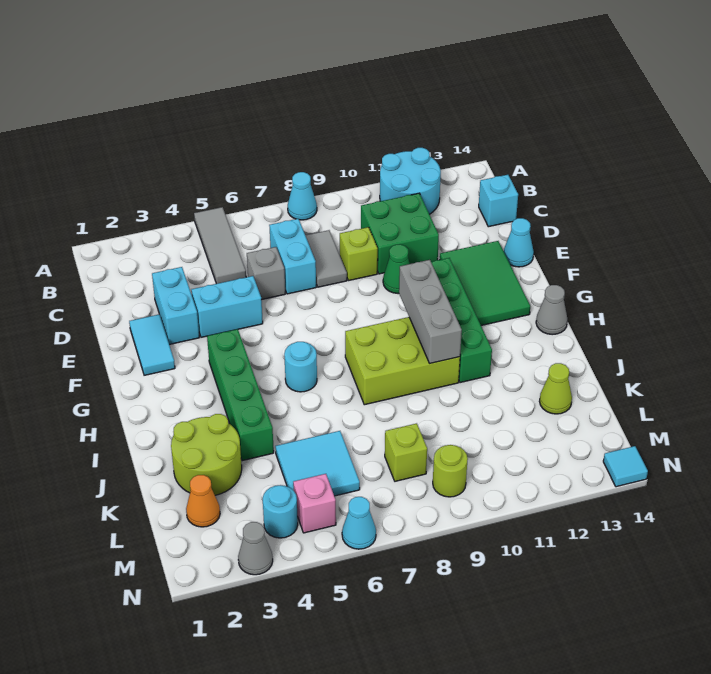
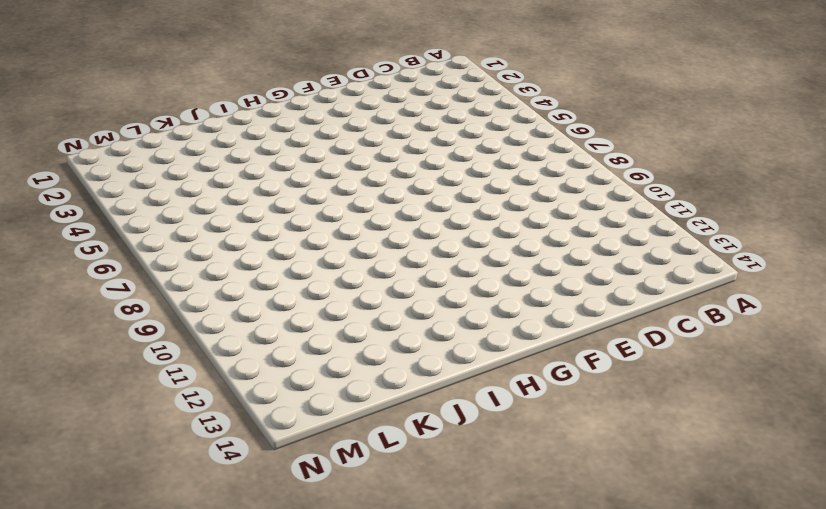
none -> grey tile A5:C5 level 1
none -> cyan cone A8 level 1
none -> cyan round brick A11:B12 level 1
none -> cyan brick C7:D7 level 1

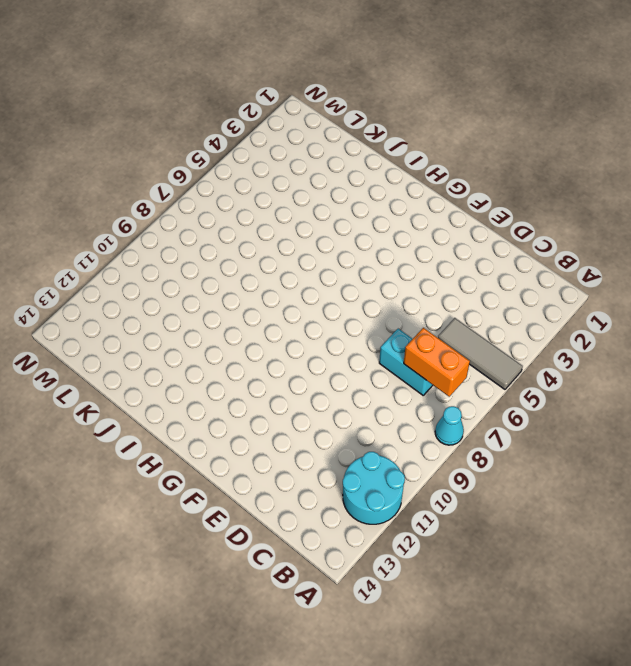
orange brick B7:C7 level 2 -> none
none -> grey tile C8:D8 level 1
none -> green brick C10:D11 level 1
none -> cyan brick C14 level 1
none -> cyan brick D3:E3 level 1

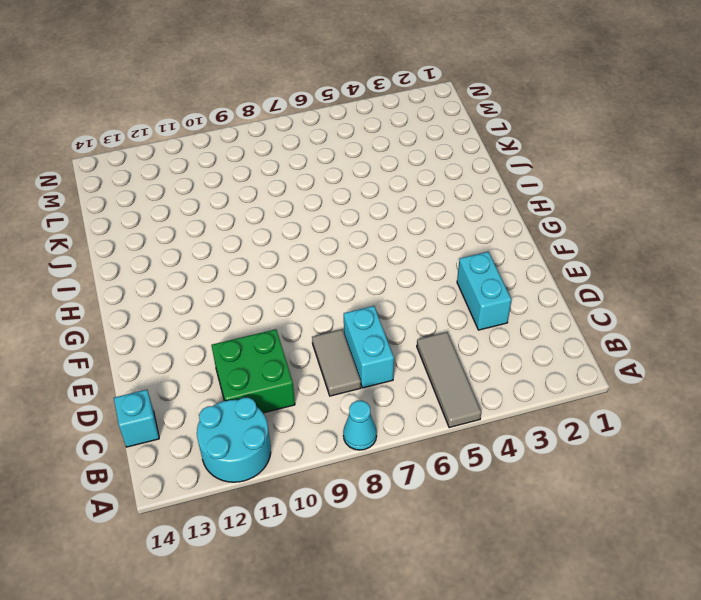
none -> grey brick D6 level 1
none -> lime brick D9 level 1
none -> cyan tile E2:F2 level 1
none -> cyan brick E4:E5 level 1

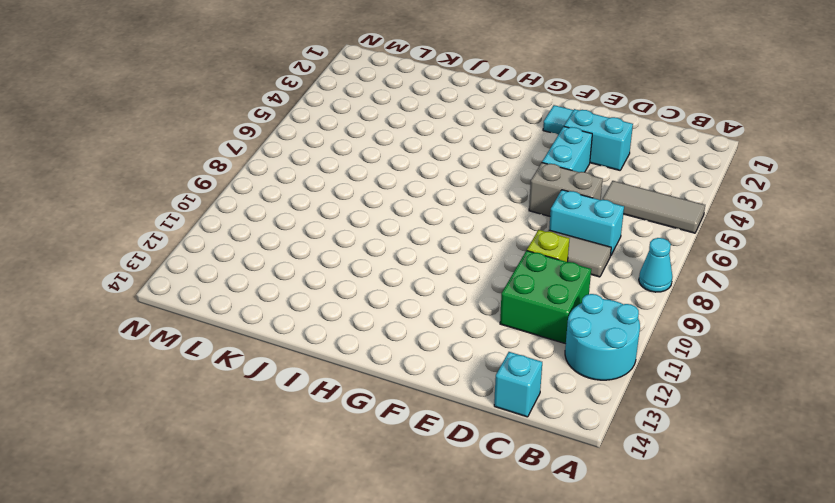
grey brick D6:E6 level 1 -> grey brick D6 level 1
none -> green cone E10 level 1
none -> green tile E12:G13 level 1
none -> cyan cone E14 level 1
none -> green brick F11:I11 level 1

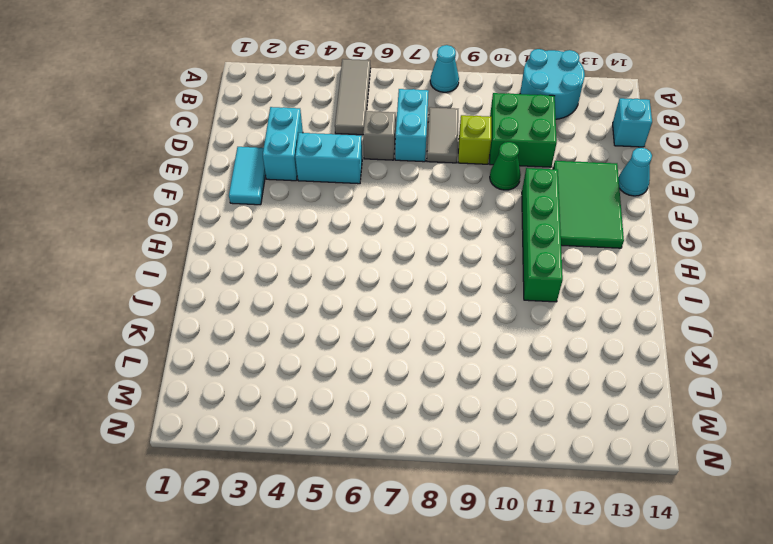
none -> green brick G4:J4 level 1
none -> cyan round brick H6 level 1
none -> lime brick H8:I10 level 1
none -> grey cone H14 level 1

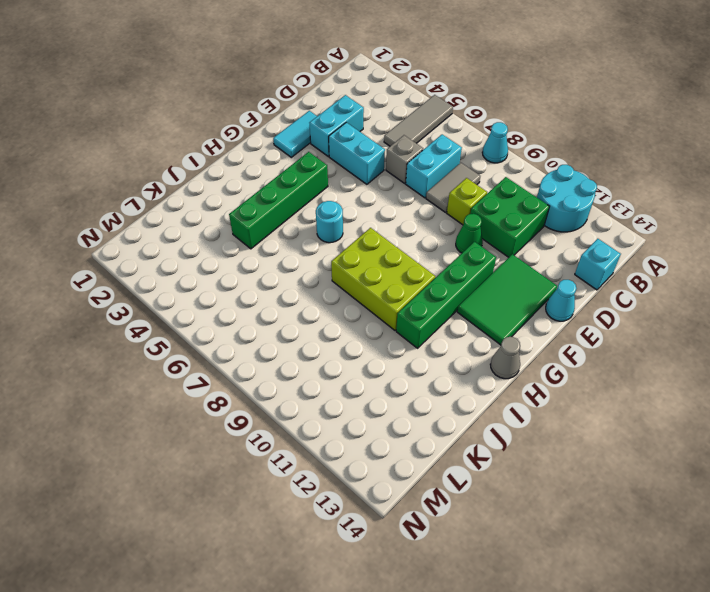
none -> lime round brick J2:K3 level 1
none -> cyan tile K5:L6 level 1
none -> lime cone K13 level 1
none -> orange cone L2 level 1

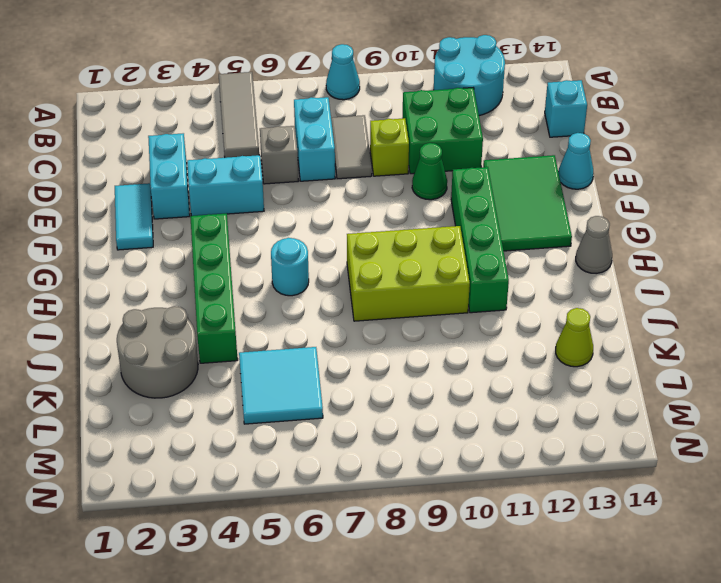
grey round brick J2:K3 level 1 -> lime round brick J2:K3 level 1
none -> orange cone L2 level 1
none -> lime brick L8 level 1
none -> cyan round brick M4 level 1
none -> pink brick M5 level 1

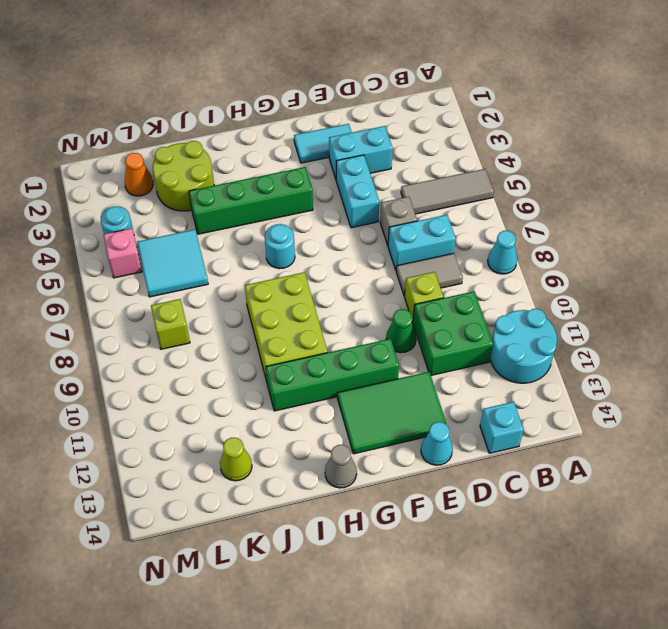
none -> lime round brick M9 level 1
none -> grey cone N3 level 1
none -> cyan cone N6 level 1
none -> cyan tile N14 level 1

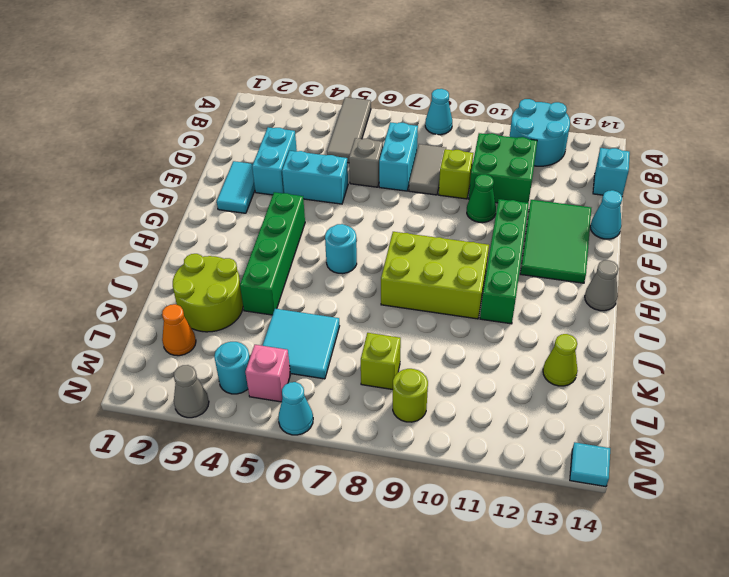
none -> grey brick G10:I10 level 2

